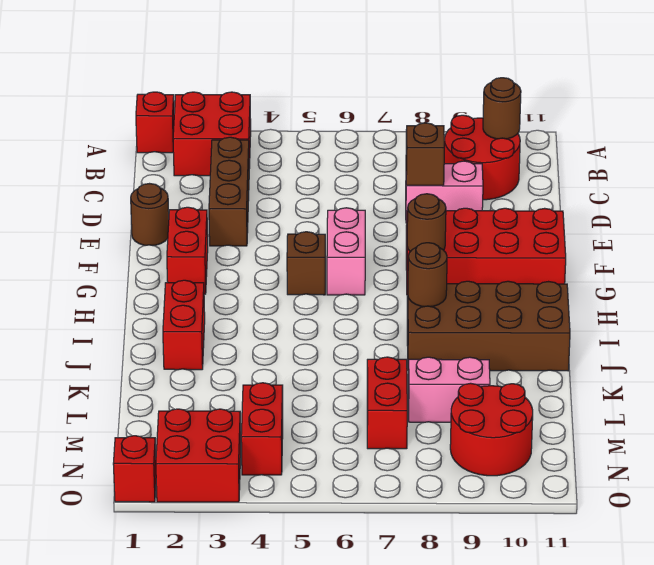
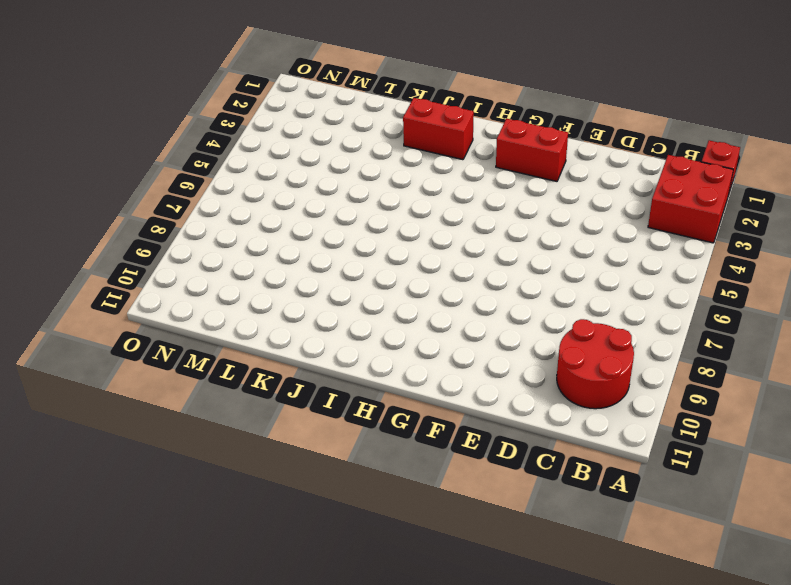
none -> brown brick C3:E3 level 1
none -> pink brick D8:D9 level 1
none -> brown round brick E1 level 1

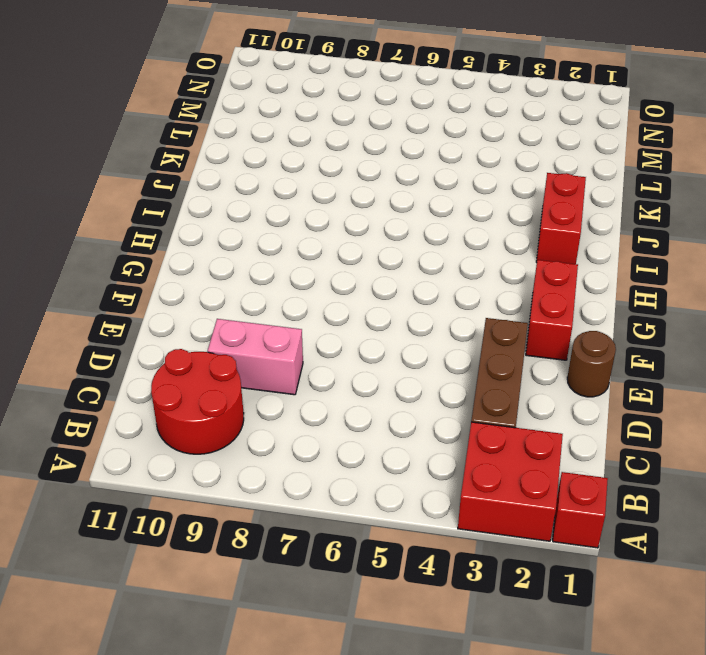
none -> pink brick F6:G6 level 1
none -> red brick F8:G11 level 1
none -> brown brick G5 level 1

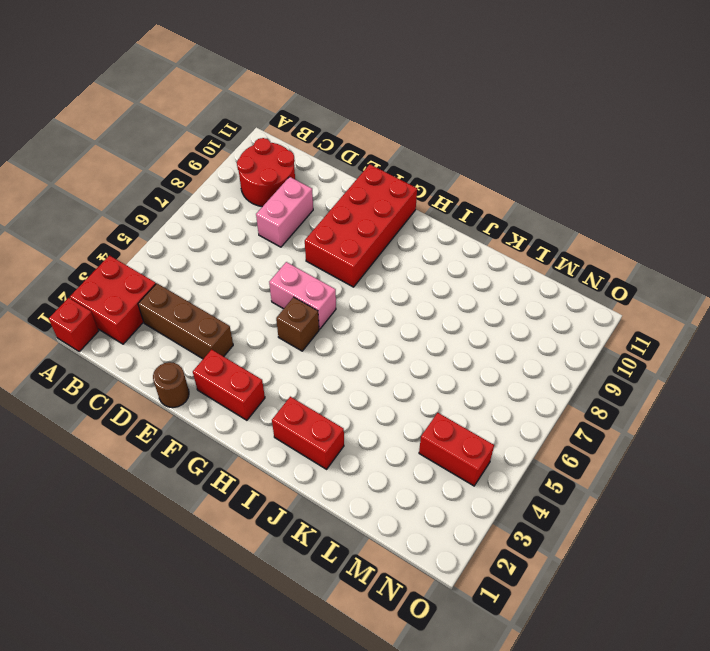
none -> brown brick I8:J11 level 1
none -> red brick L7:M7 level 1
none -> pink brick L8:L9 level 1

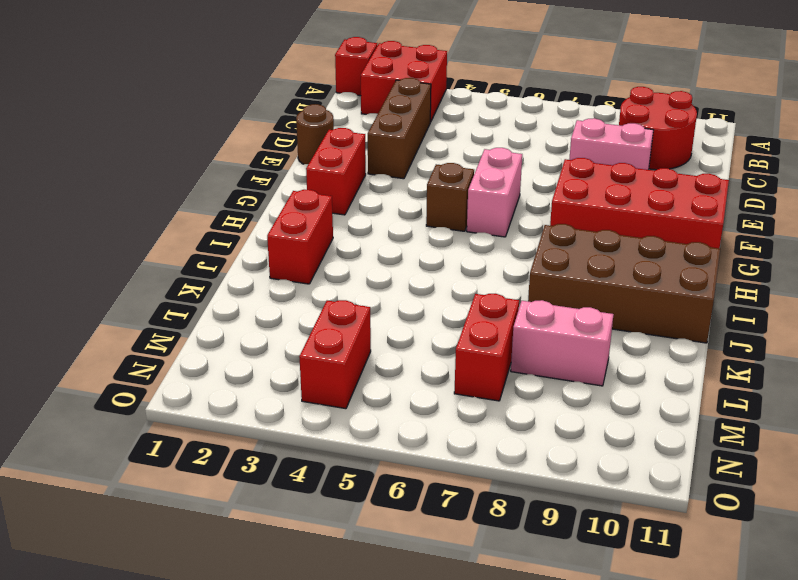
none -> red round brick M9:N10 level 1
none -> red brick N2:O3 level 1
none -> red brick O1 level 1

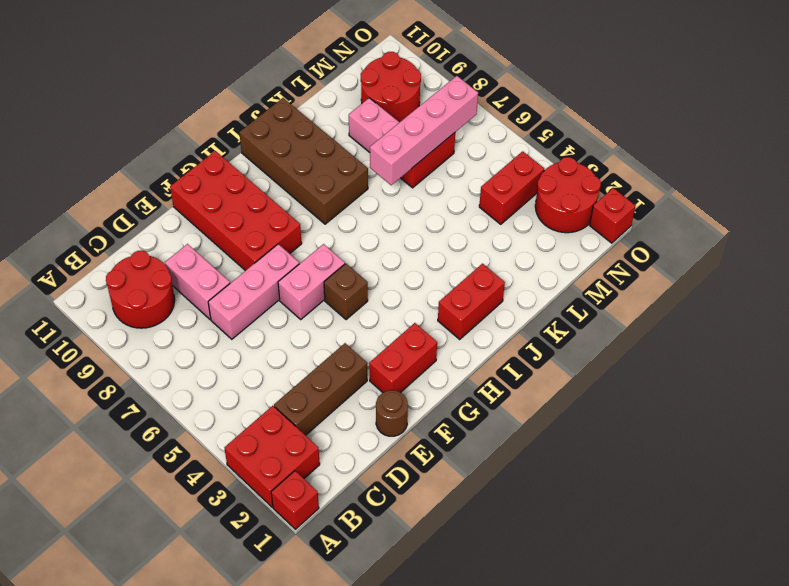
pink brick D7:F7 level 1 -> none
pink brick K7:N7 level 2 -> none
red round brick N2:O3 level 1 -> red brick N2:O3 level 1
none -> brown round brick B10 level 2
none -> brown brick D8 level 2
none -> brown round brick G8 level 2

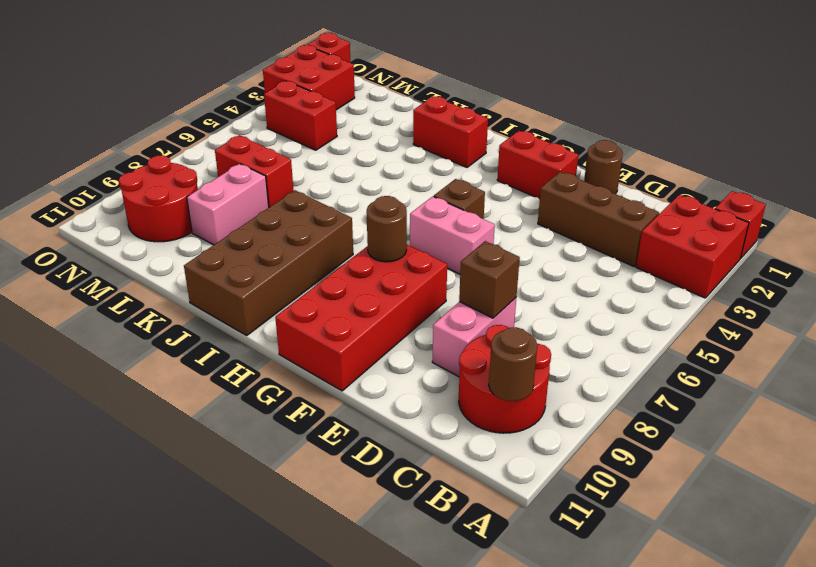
none -> brown round brick I8 level 2

